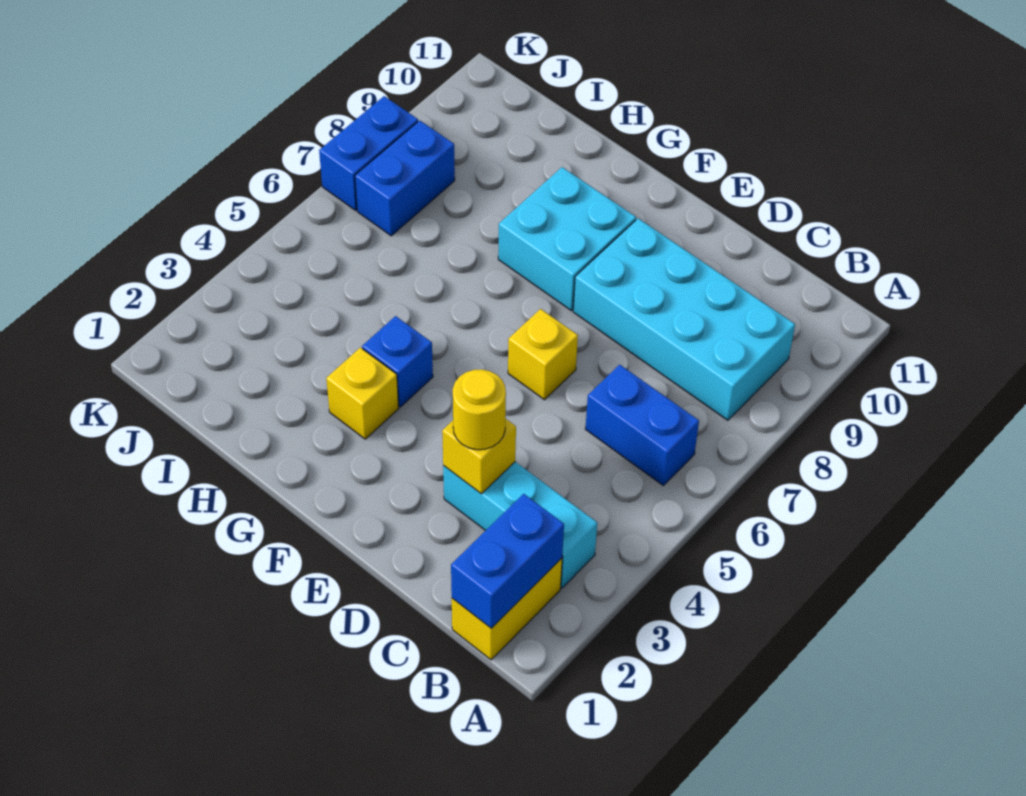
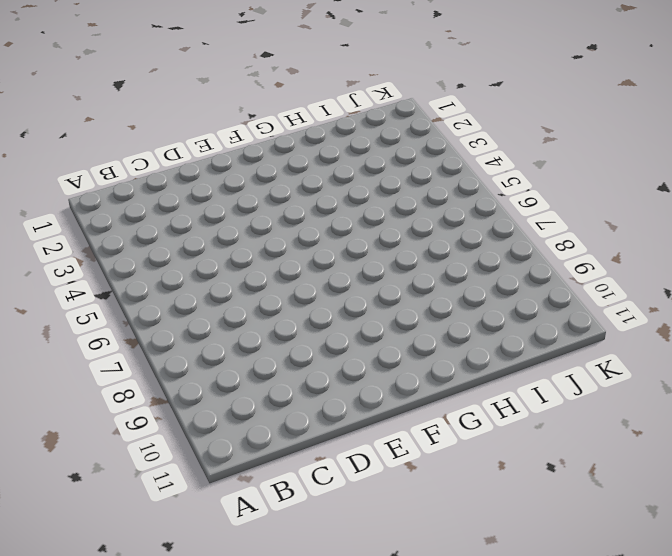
none -> yellow brick B1:B2 level 1
none -> cyan brick B3:D3 level 1
none -> blue brick B6:C6 level 1

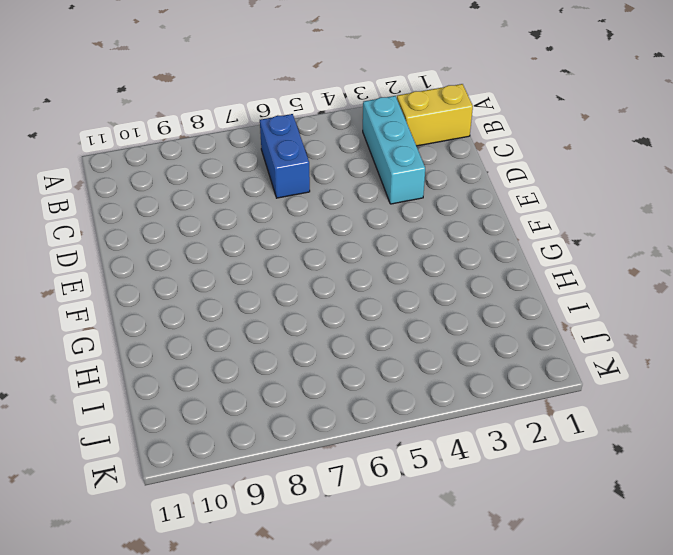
none -> cyan brick B8:E9 level 1
none -> yellow brick E6 level 1
none -> cyan brick F8:G9 level 1

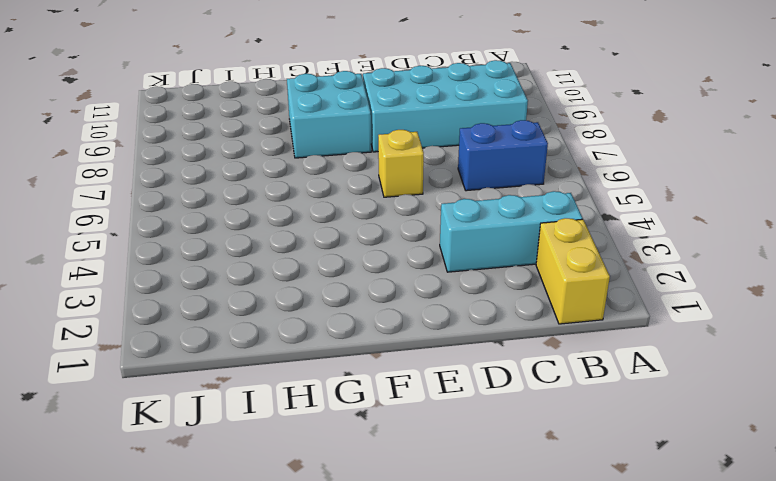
none -> yellow brick G3 level 1
none -> blue brick G4 level 1
none -> blue brick J7:J8 level 1

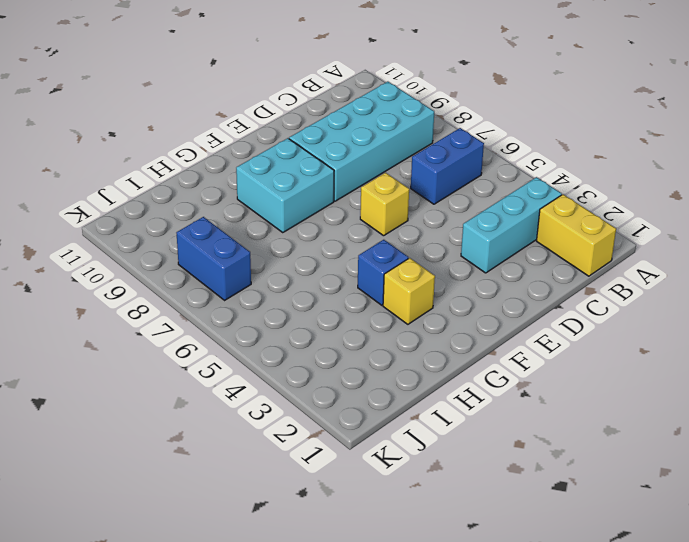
none -> blue brick K7:K8 level 1
none -> blue brick B1:B2 level 2
none -> yellow brick D3 level 2

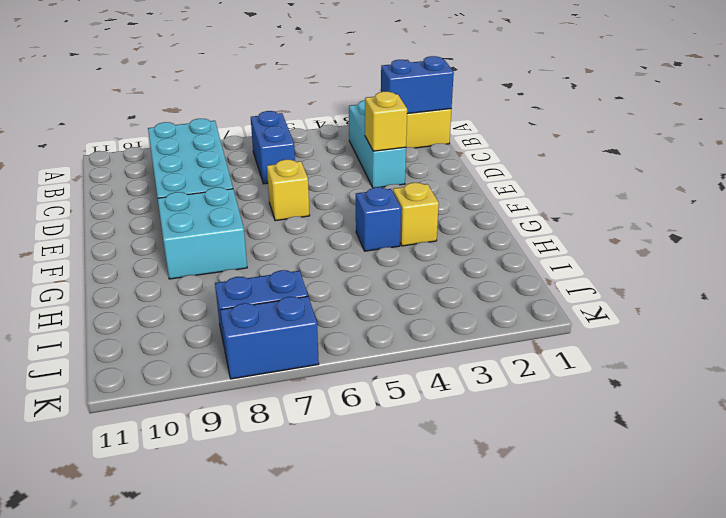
none -> yellow round brick D3 level 3

